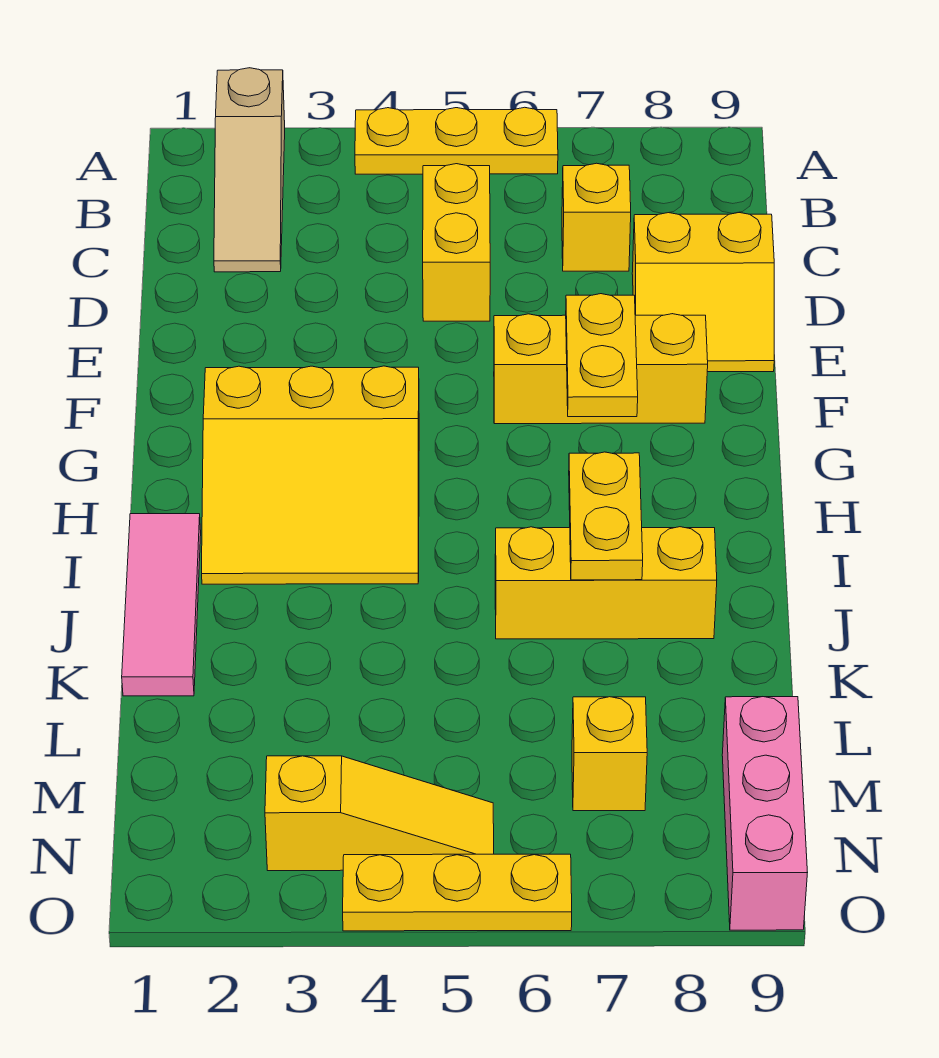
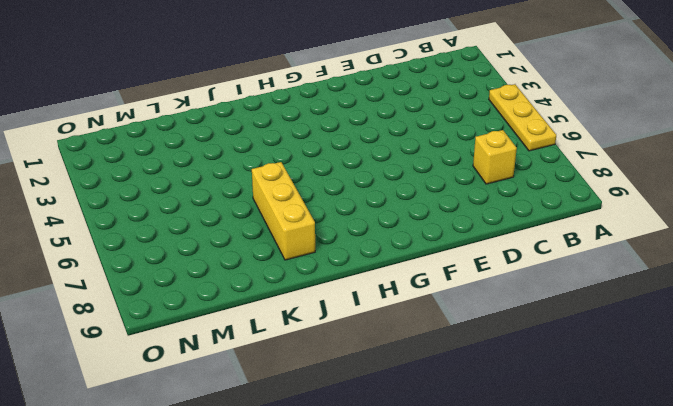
none -> tan slope A2:C2 level 1 top A
none -> yellow brick C5:D5 level 1
none -> yellow slope D8:E9 level 1 top D

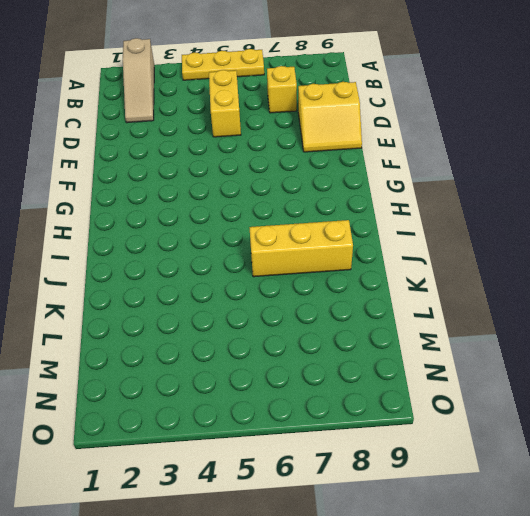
none -> yellow brick F6:F8 level 1
none -> yellow slope G2:I4 level 1 top G
none -> pink tile I1:K1 level 1

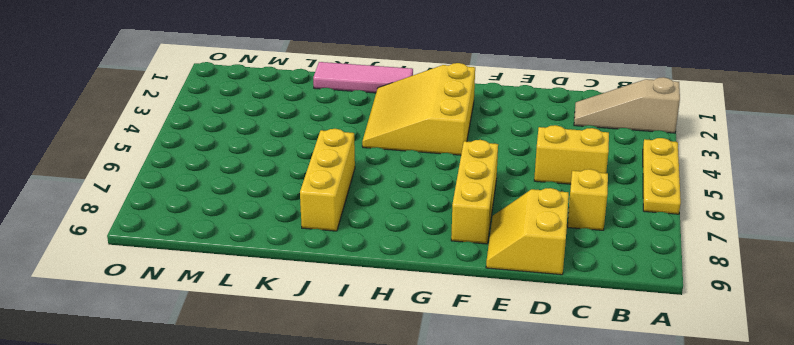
none -> yellow brick M7 level 1
none -> pink brick M9:O9 level 1
none -> yellow slope N3:N5 level 1 top 3

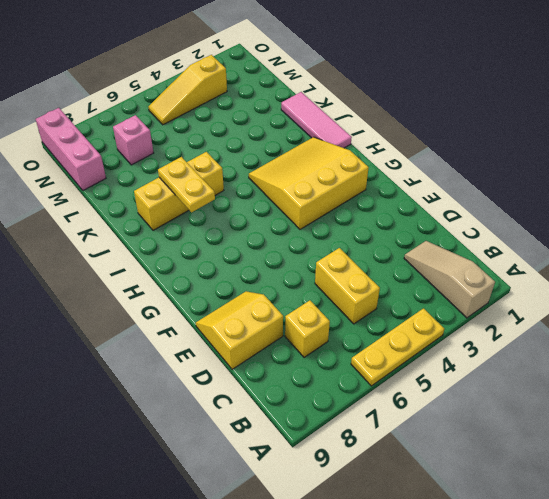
pink brick M7 level 1 -> yellow brick M7 level 1
none -> yellow brick F6:F8 level 1
none -> yellow plate O4:O6 level 1
none -> yellow plate F7:G7 level 2

